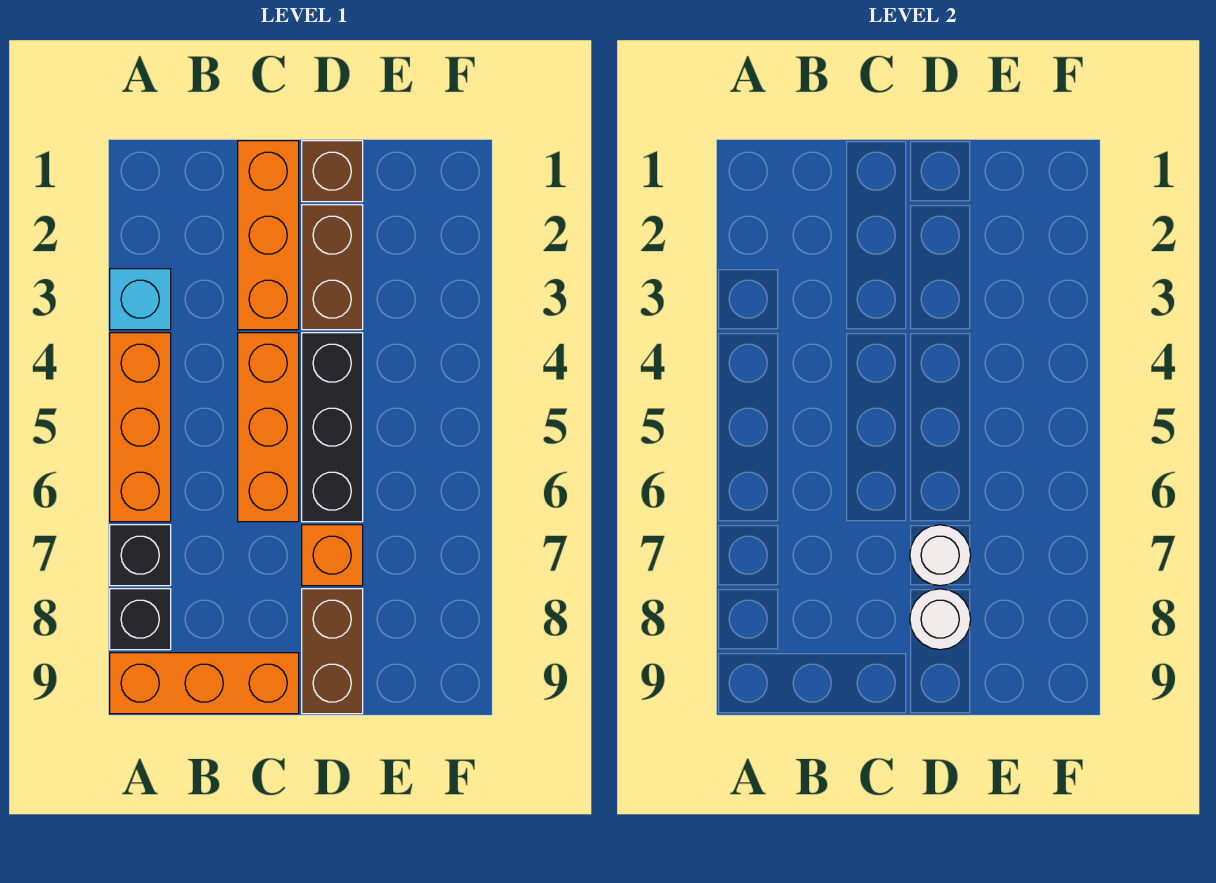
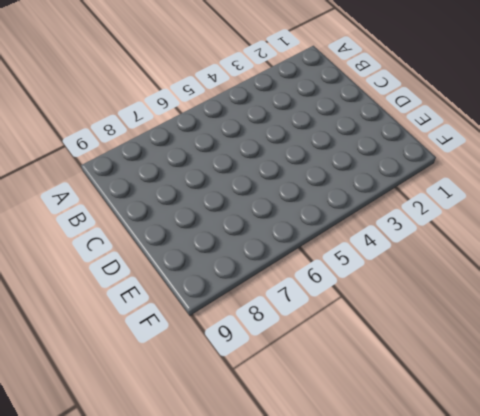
none -> cyan brick A3 level 1
none -> orange brick A4:A6 level 1
none -> black brick A7 level 1

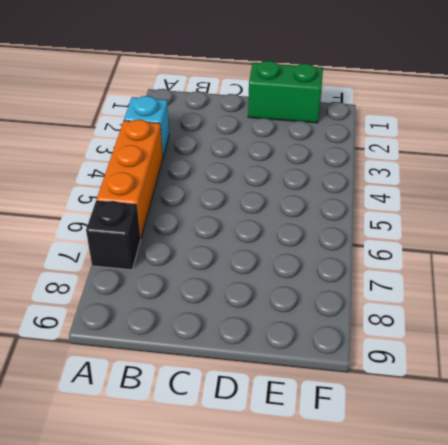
green brick D1:E1 level 1 -> brown brick D1 level 1
none -> black brick A8 level 1
none -> orange brick A9:C9 level 1
none -> orange brick C1:C3 level 1

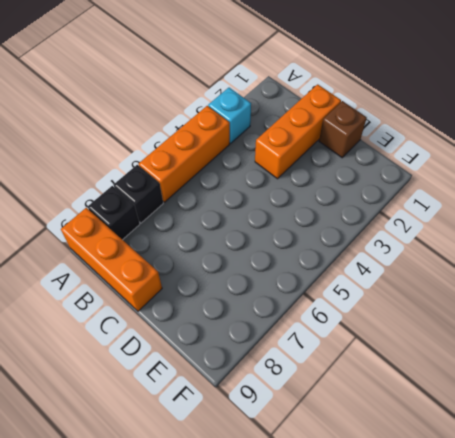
none -> orange brick C4:C6 level 1
none -> brown brick D2:D3 level 1
none -> black brick D4:D6 level 1

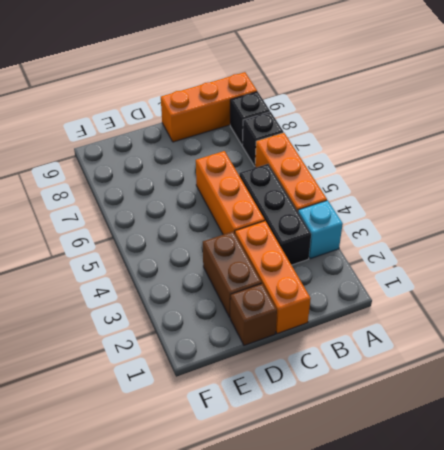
black brick B3:B5 level 1 -> black brick D4:D6 level 1
none -> orange brick D7 level 1
none -> brown brick D8:D9 level 1
none -> white round brick D7 level 2

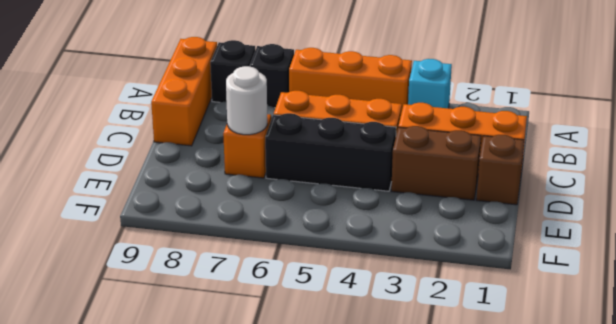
none -> brown brick D8:D9 level 1
none -> white round brick D8 level 2

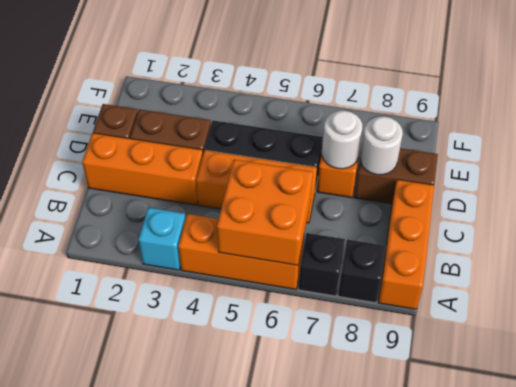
orange brick A5:B6 level 2 -> none

